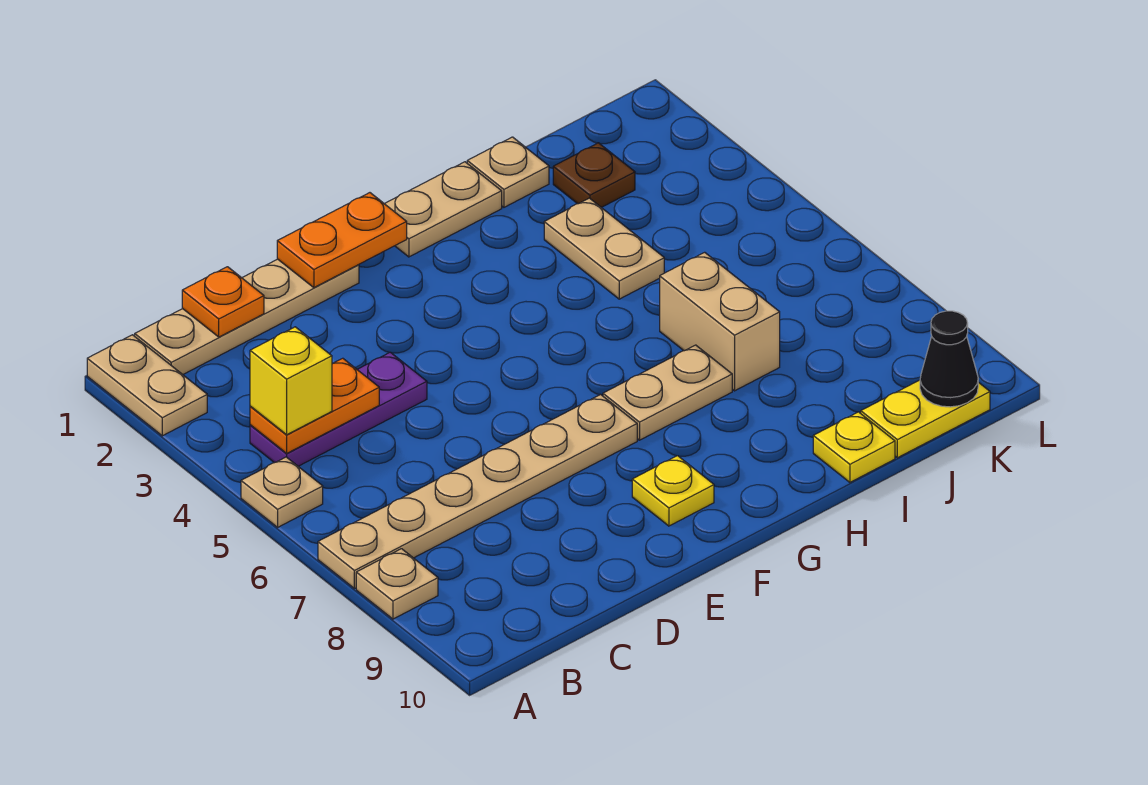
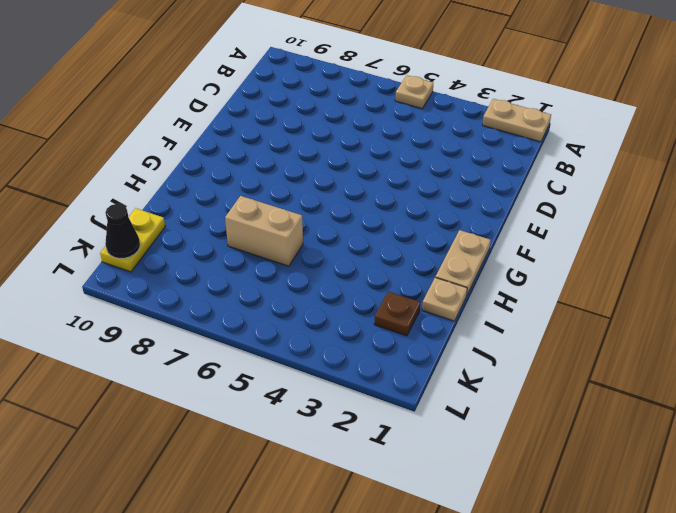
none -> tan plate A7:F7 level 1
none -> tan plate A8 level 1
none -> tan plate B1:E1 level 1

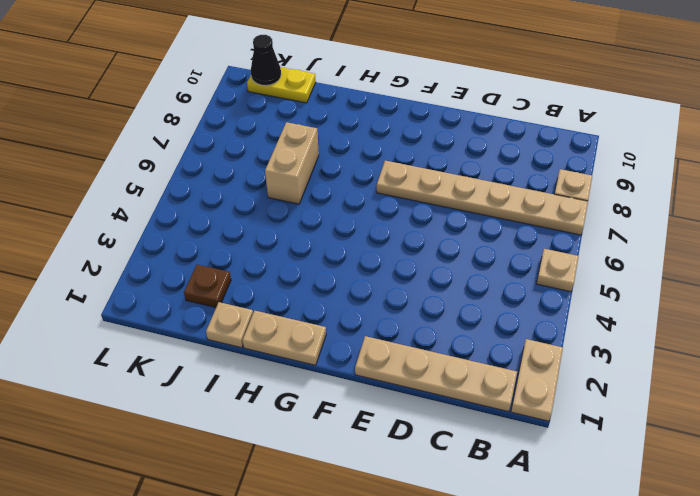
none -> purple plate B4:D4 level 1
none -> yellow plate F9 level 1
none -> tan plate G7:H7 level 1

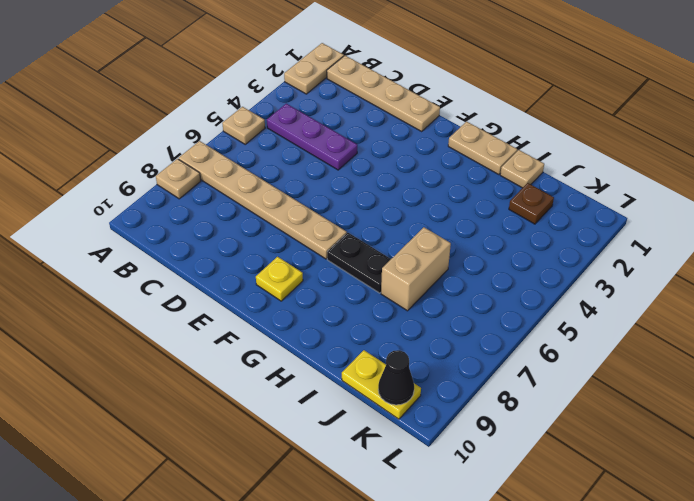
black plate G7:H7 level 1 -> tan plate G7:H7 level 1
none -> tan plate I3:I4 level 1
none -> yellow plate I10 level 1
none -> orange plate B4:C4 level 2

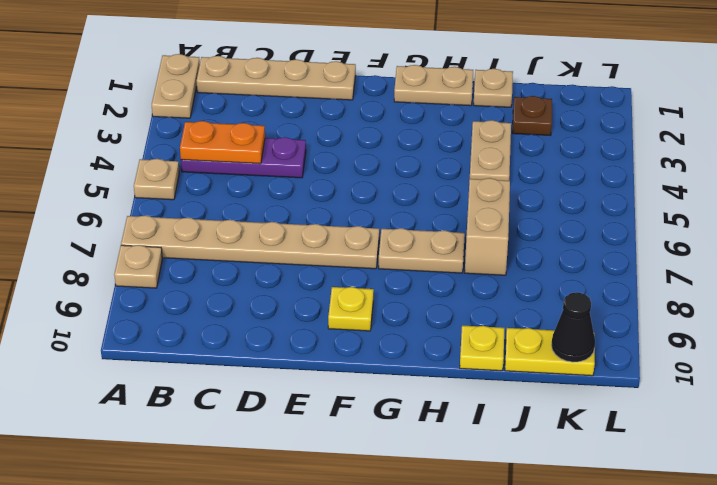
none -> orange plate C1 level 2
none -> orange plate E1:F1 level 2
none -> yellow brick B4 level 3

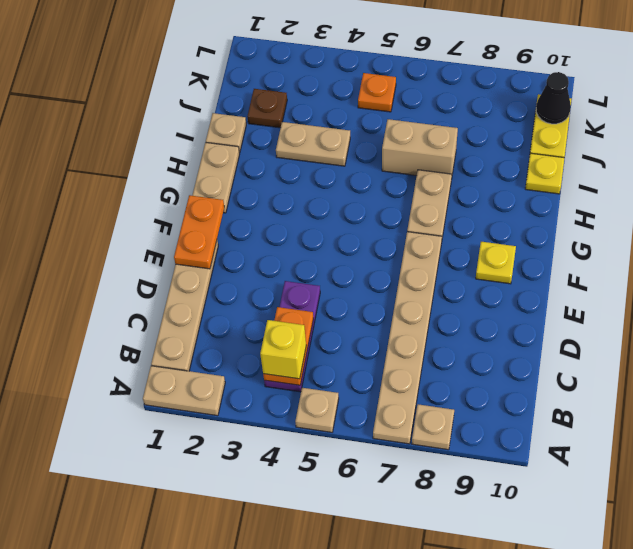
orange plate K5 level 1 -> orange plate C1 level 2

